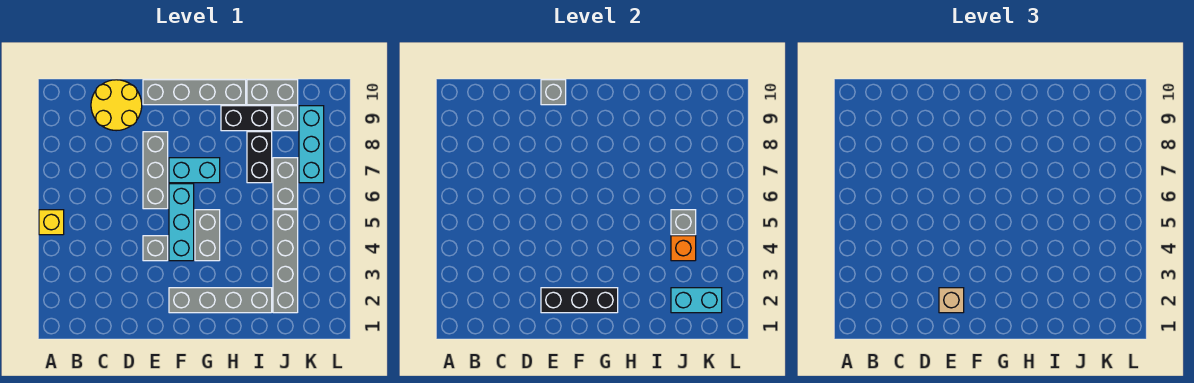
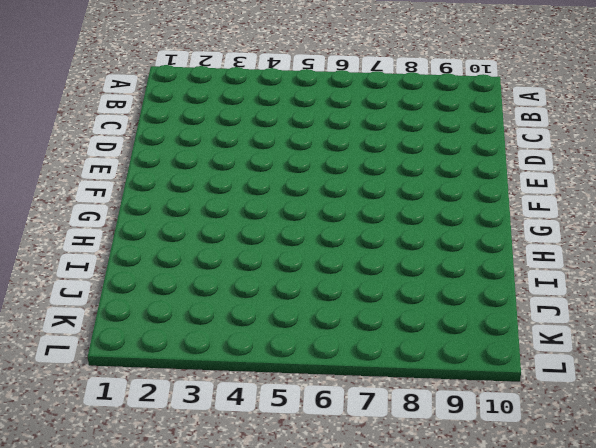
none -> yellow brick A5 level 1
none -> yellow round brick C9:D10 level 1
none -> grey brick E4 level 1

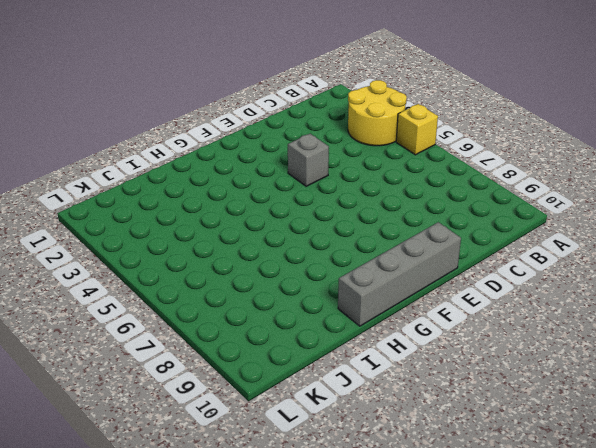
yellow round brick A3:B4 level 1 -> yellow round brick C9:D10 level 1
none -> grey brick E6:E8 level 1
none -> grey brick F2:I2 level 1
none -> cyan brick F4:F6 level 1

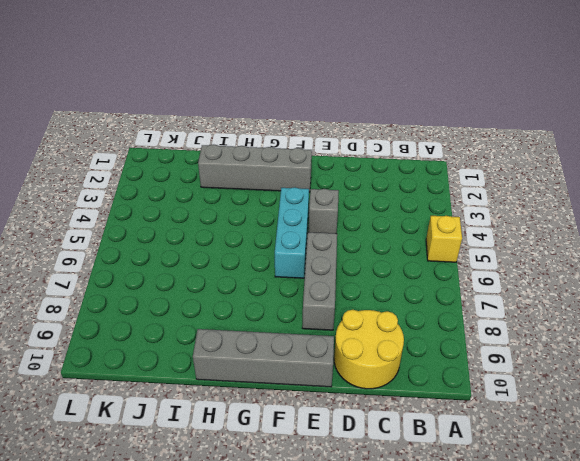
none -> cyan brick F7:G7 level 1
none -> grey brick G4:G5 level 1
none -> black brick H9:I9 level 1

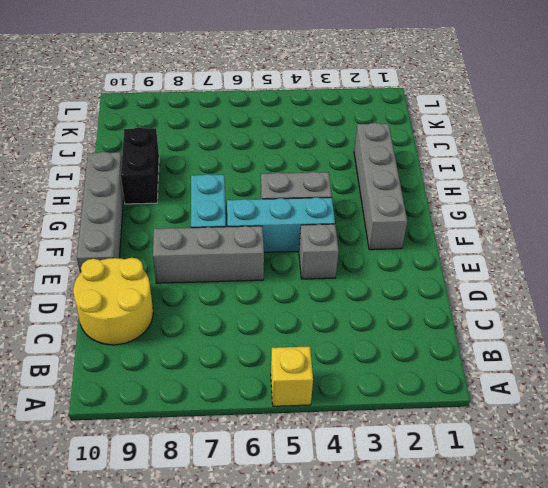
none -> black brick I7:I8 level 1
none -> grey brick I10:J10 level 1
none -> grey brick J2:J5 level 1

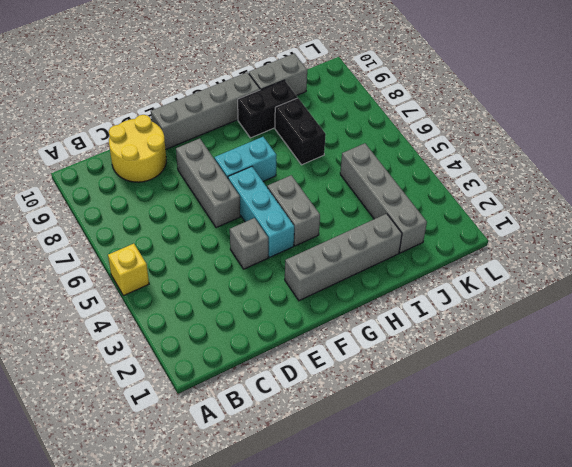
none -> grey brick J6:J7 level 1
none -> grey brick J9 level 1
none -> cyan brick K7:K9 level 1

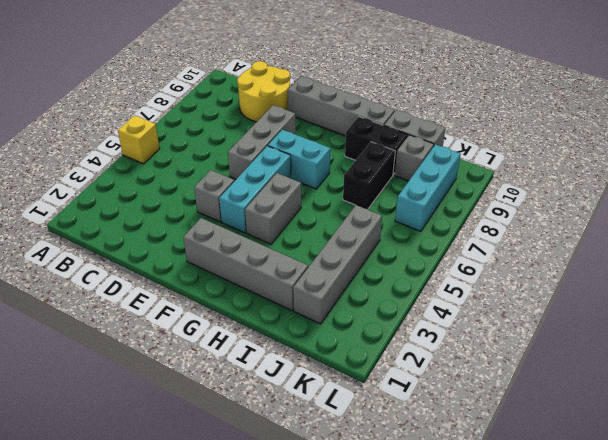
none -> grey brick J6:J7 level 1
none -> black brick E2:G2 level 2
none -> grey brick E10 level 2

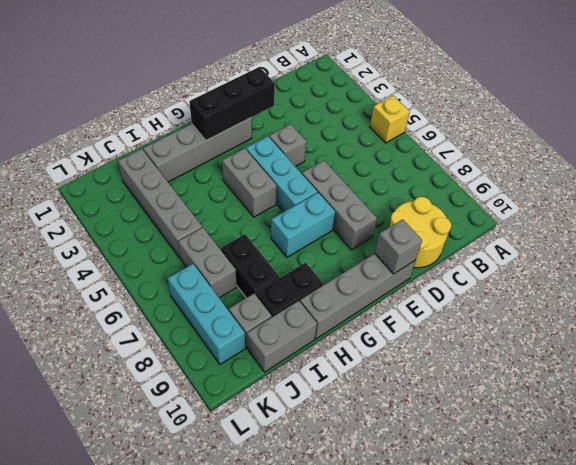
none -> cyan brick J2:K2 level 2
none -> orange brick J4 level 2
none -> grey brick J5 level 2

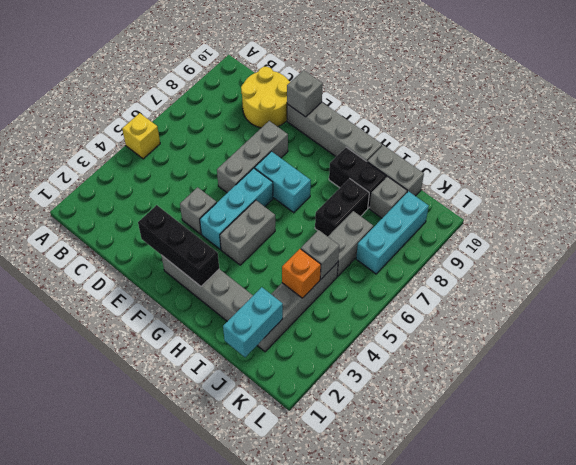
cyan brick J1:J2 level 2 -> cyan brick J2:K2 level 2
none -> tan brick E2 level 3

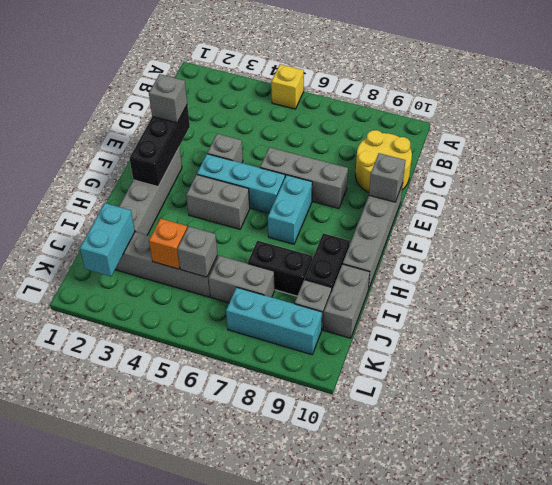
grey brick E2 level 3 -> tan brick E2 level 3

